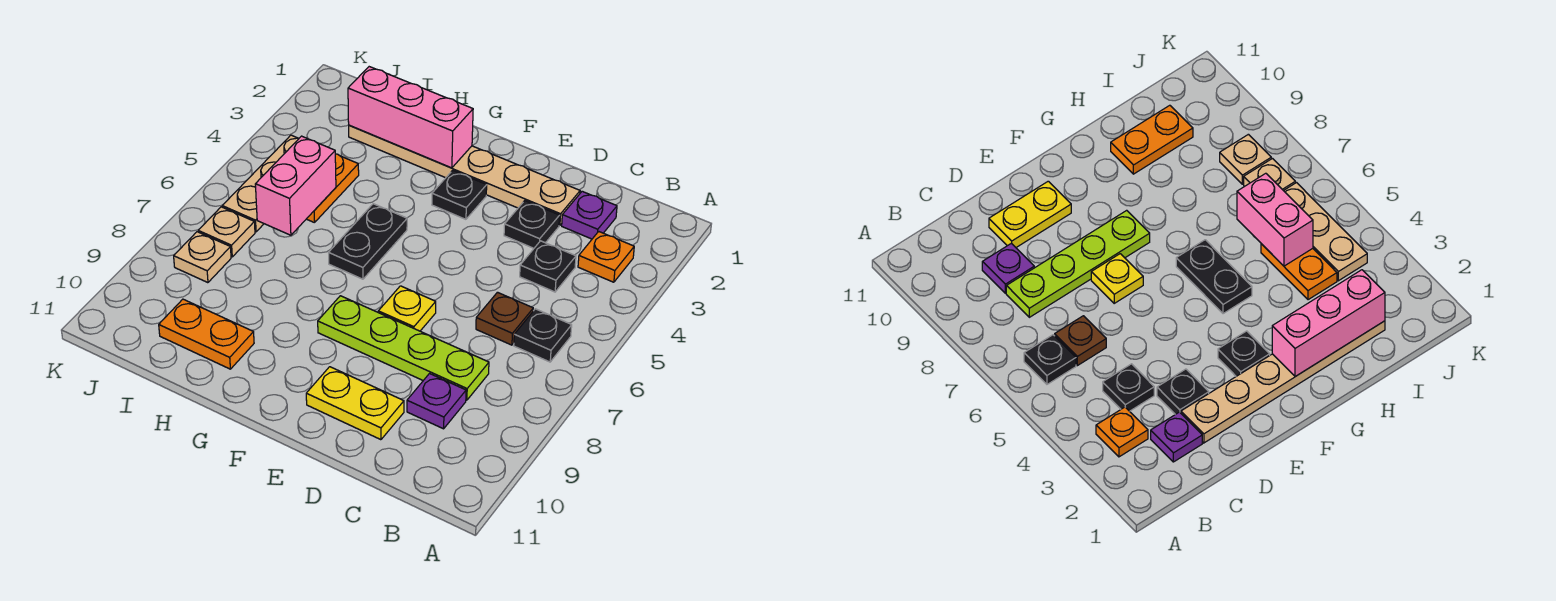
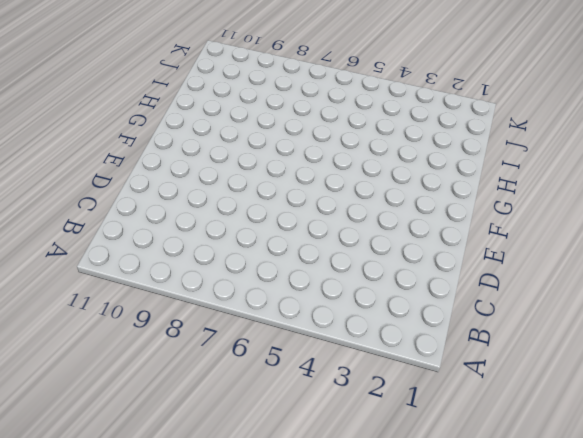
none -> orange plate B3 level 1
none -> black plate B6 level 1
none -> purple plate C2 level 1

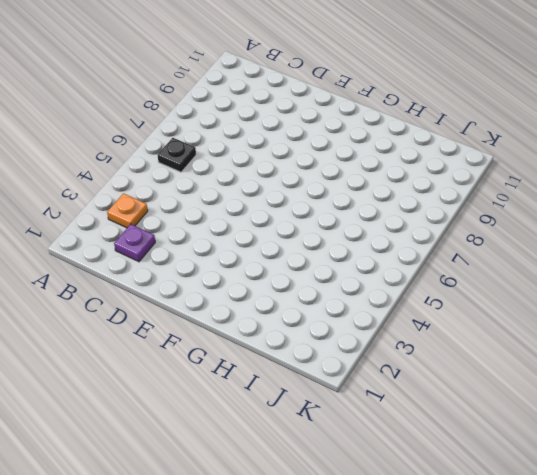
none -> black plate C4 level 1
none -> brown plate C6 level 1
none -> lime plate C8:F8 level 1

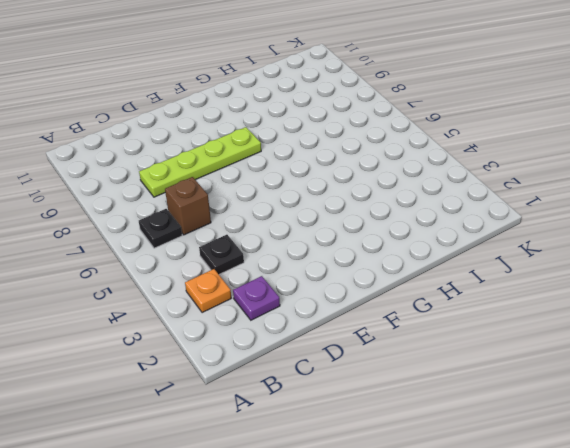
brown brick C6 level 1 -> brown plate C6 level 1
none -> purple plate C9 level 1
none -> tan plate D2:I2 level 1
none -> black plate D3 level 1

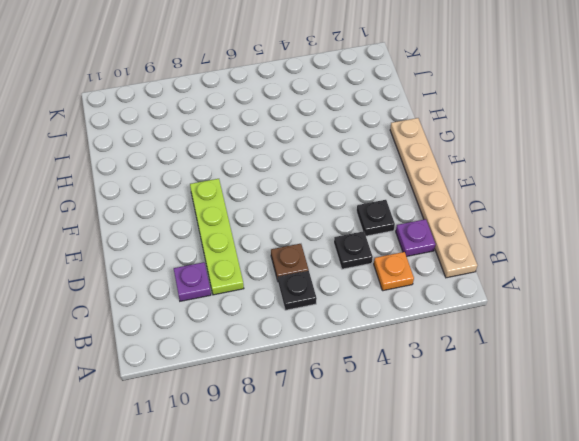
tan plate B1:G1 level 1 -> tan plate D2:I2 level 1
none -> yellow plate D10:E10 level 1
none -> yellow plate E7 level 1
none -> black plate F3 level 1

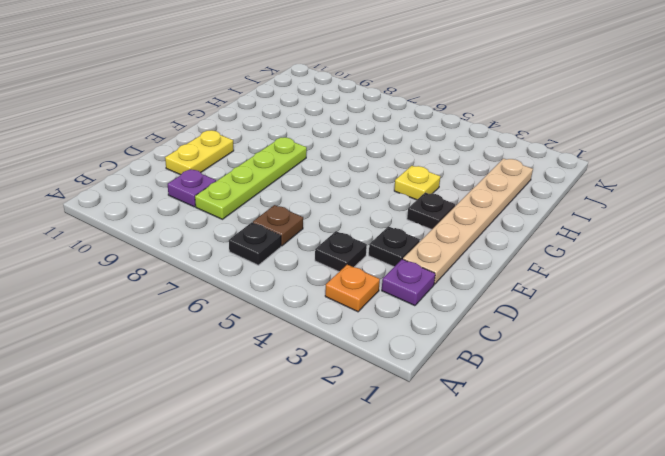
yellow plate G4 level 1 -> yellow plate E7 level 1
none -> black plate G5:G6 level 1
none -> orange plate H10:I10 level 1
none -> orange plate I4:I5 level 1

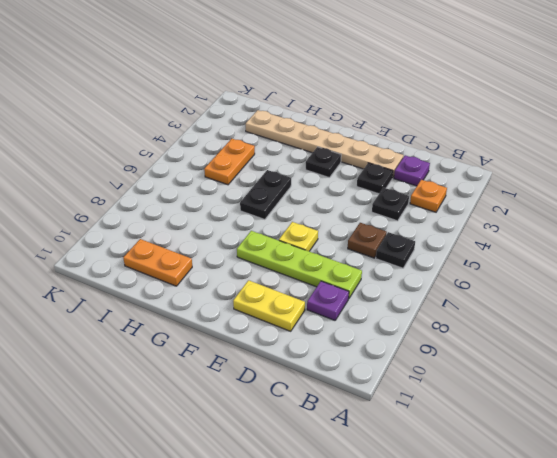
none -> tan plate J4:J6 level 1
none -> tan plate J7 level 1
none -> tan plate J8 level 1

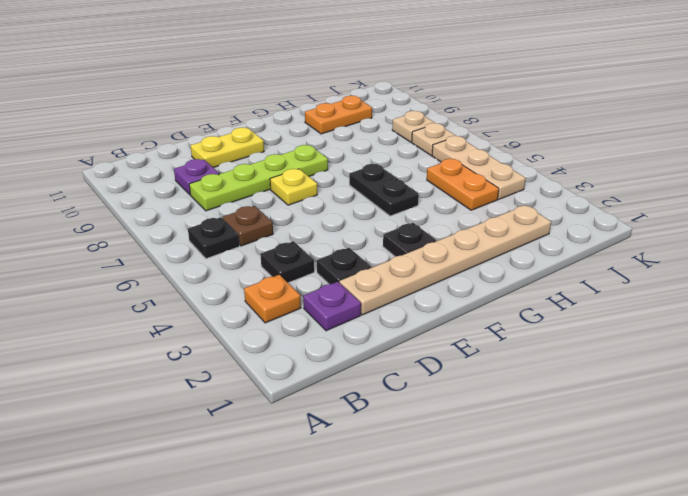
none -> pink brick G2:I2 level 2
none -> pink brick I5:I6 level 2

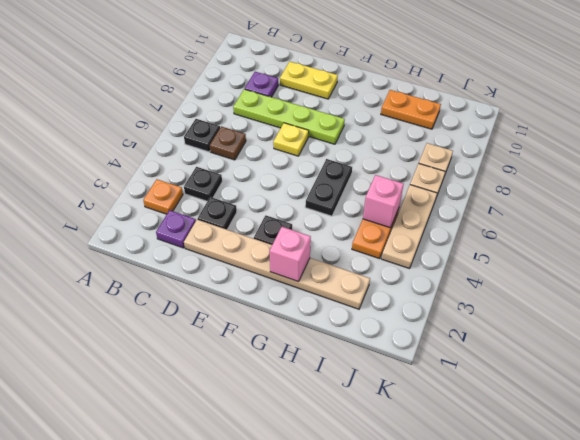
pink brick G2 level 2 -> pink brick G2:I2 level 2
pink brick I5 level 2 -> pink brick I5:I6 level 2

